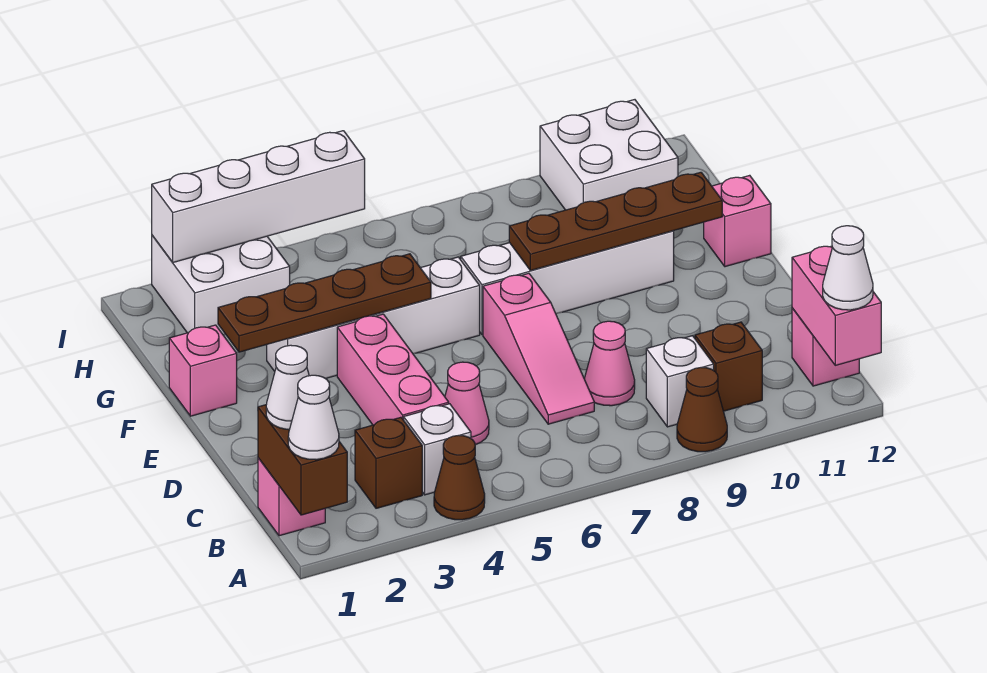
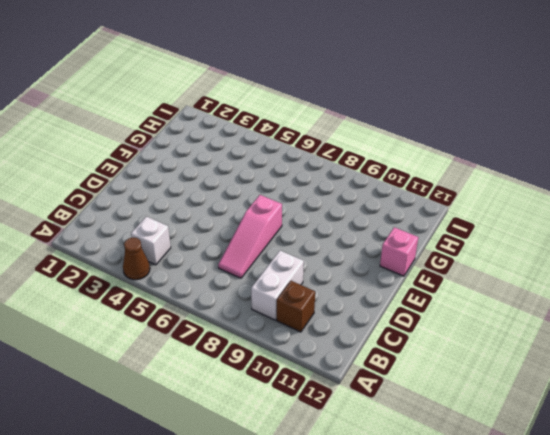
white brick B9:C9 level 1 -> white brick B9 level 1
none -> brown cone A9 level 1
none -> pink brick B1 level 1
none -> brown brick B3 level 1

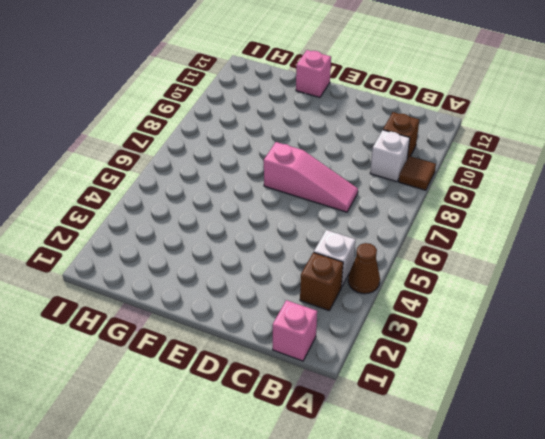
brown tile A9 level 1 -> brown cone A9 level 1
none -> pink brick B12 level 1
none -> pink brick C4:E4 level 1
none -> pink cone C5 level 1

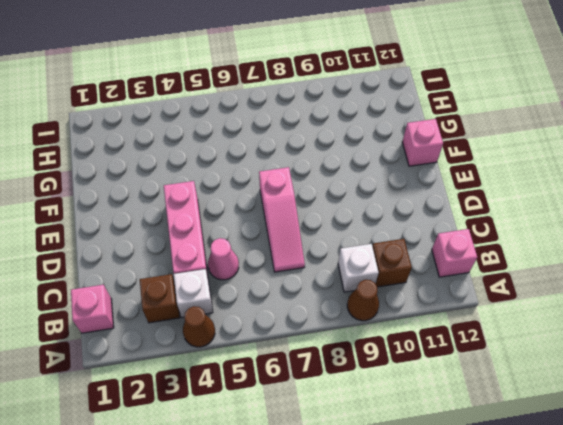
none -> pink cone C8 level 1
none -> pink brick F1 level 1
none -> white brick F3:F6 level 1

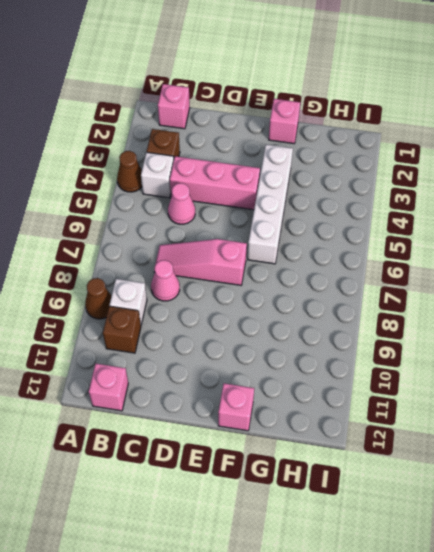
none -> white brick F7:F10 level 1
none -> white brick H2:I3 level 1
none -> white brick H10:I11 level 1

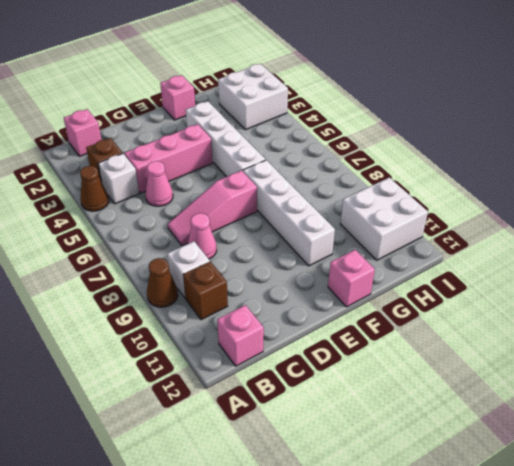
none -> brown brick A1:B1 level 2
none -> pink brick A12:B12 level 2
none -> brown plate F2:F5 level 2

